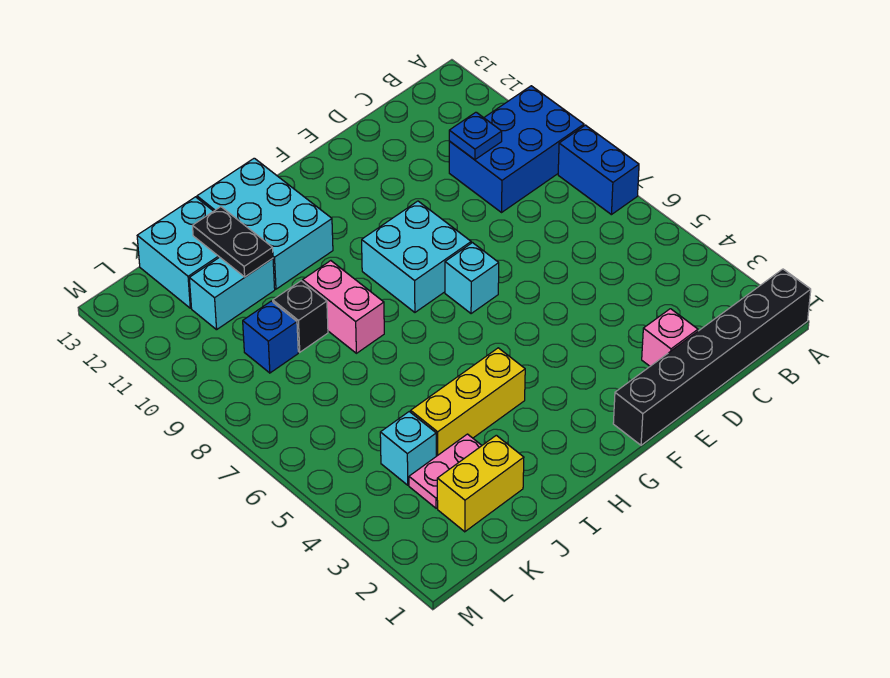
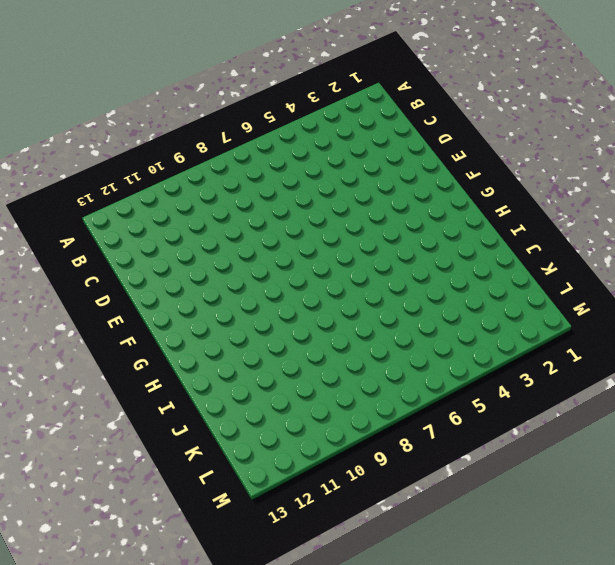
none -> black brick A1:F1 level 1
none -> blue brick A7:A8 level 1
none -> blue brick A9:C10 level 1

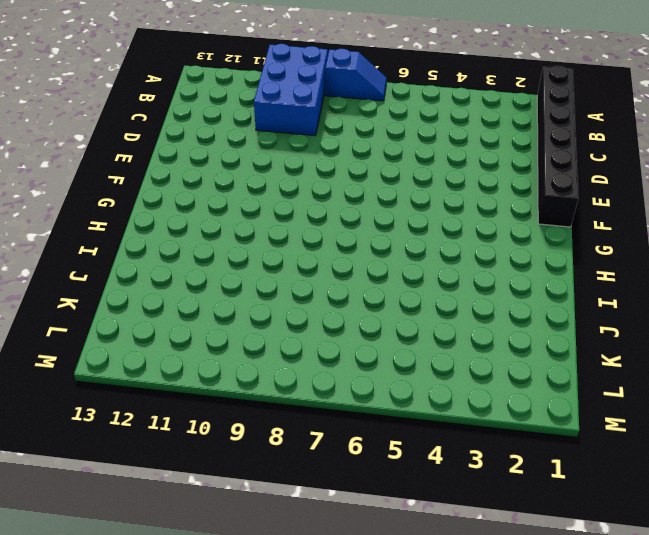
blue slope A7:A8 level 1 top 8 -> blue brick A7:A8 level 1
none -> pink brick D2 level 1
none -> cyan brick F7 level 1
none -> cyan brick F8:G9 level 1

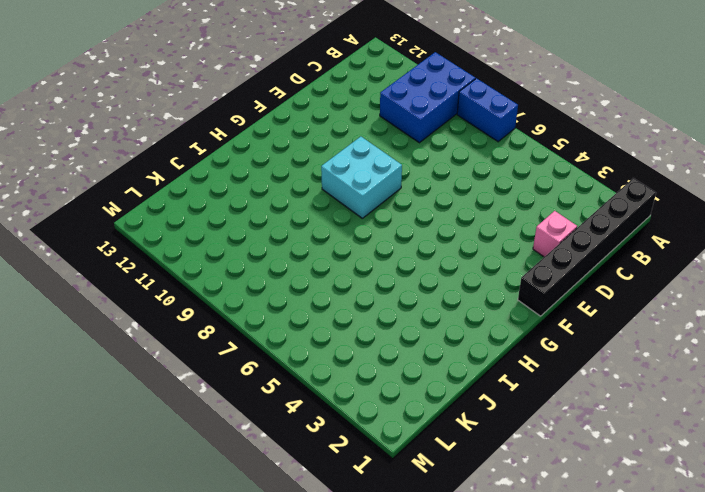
none -> cyan brick F7 level 1
none -> yellow brick H4:J4 level 1
none -> cyan brick H11:I13 level 1

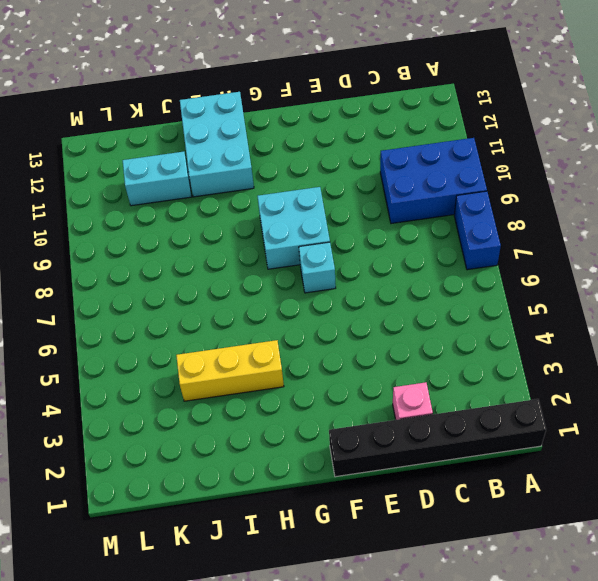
none -> pink brick I8:I9 level 1
none -> yellow brick J2:K2 level 1
none -> pink plate J3:K3 level 1

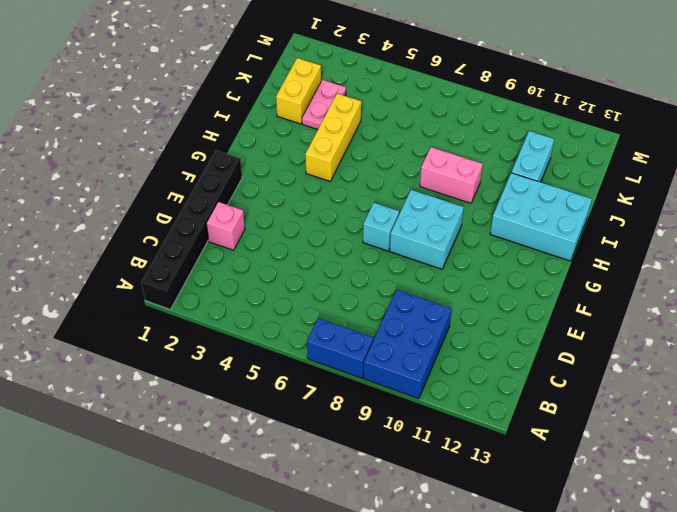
none -> black brick J9 level 1
none -> cyan brick J12:K13 level 1
none -> cyan brick K4 level 1

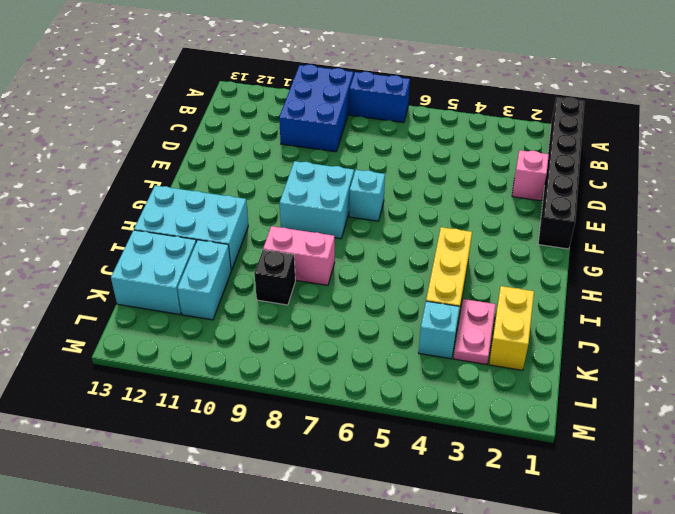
none -> blue brick K9 level 1
none -> blue plate C10 level 2
none -> black plate J11:J12 level 2

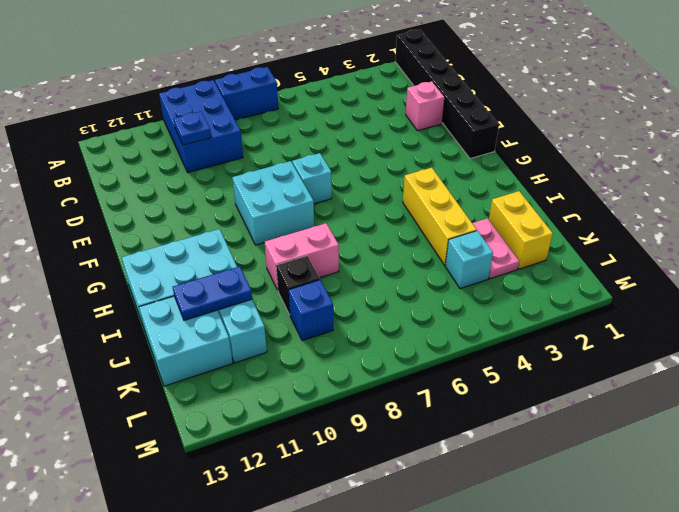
blue plate J11:J12 level 2 -> black plate J11:J12 level 2

